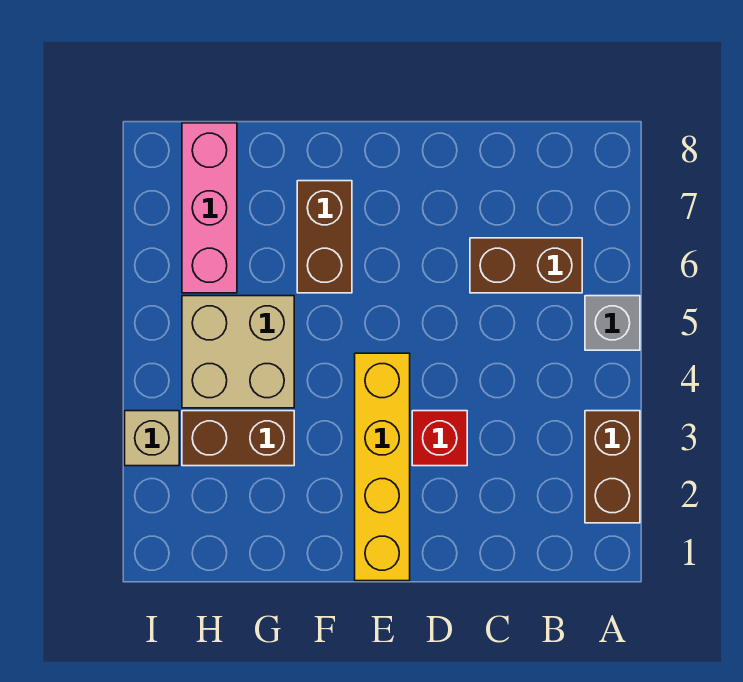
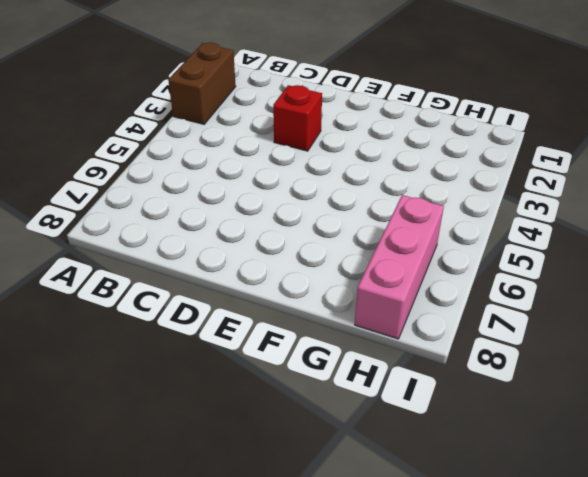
none -> grey brick A5 level 1
none -> brown brick B6:C6 level 1

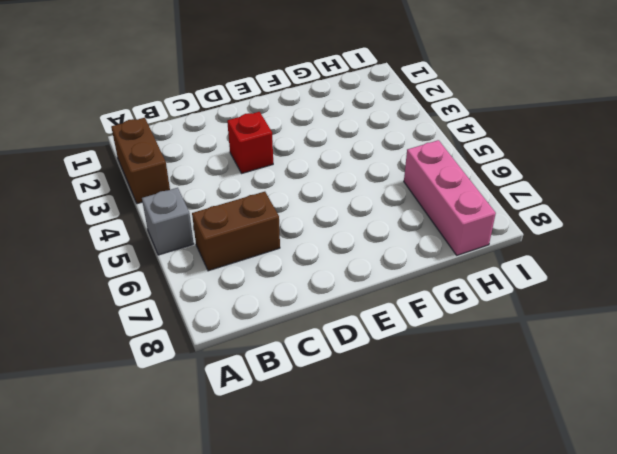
none -> yellow brick E1:E4 level 1
none -> brown brick F6:F7 level 1

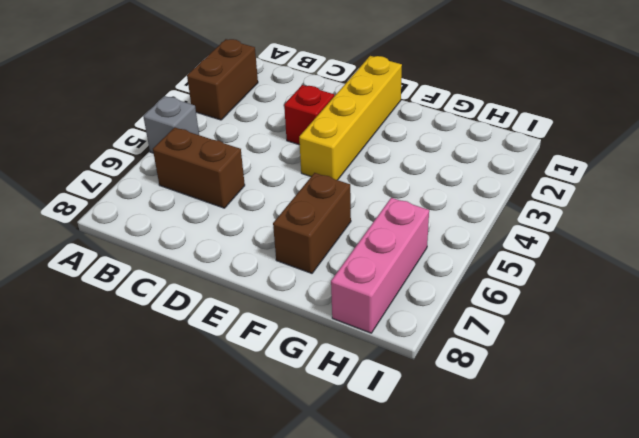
none -> brown brick G3:H3 level 1
none -> tan brick G4:H5 level 1

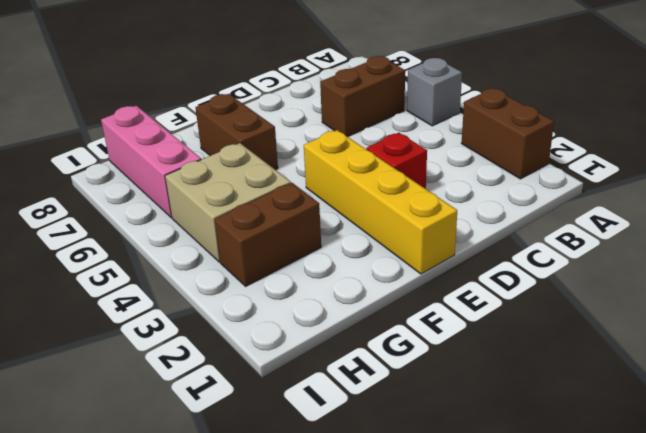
none -> tan brick I3 level 1

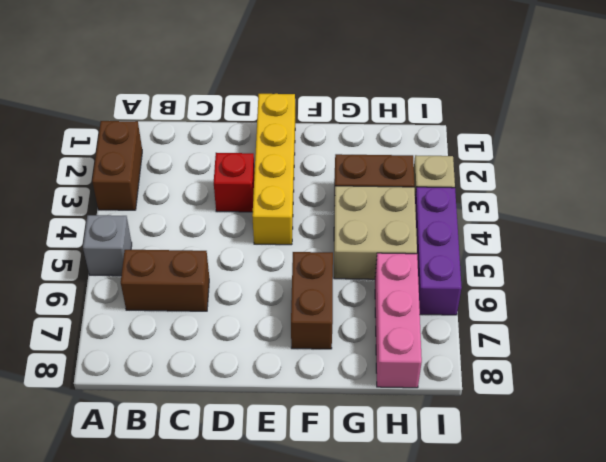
purple brick I4:I6 level 1 -> none

